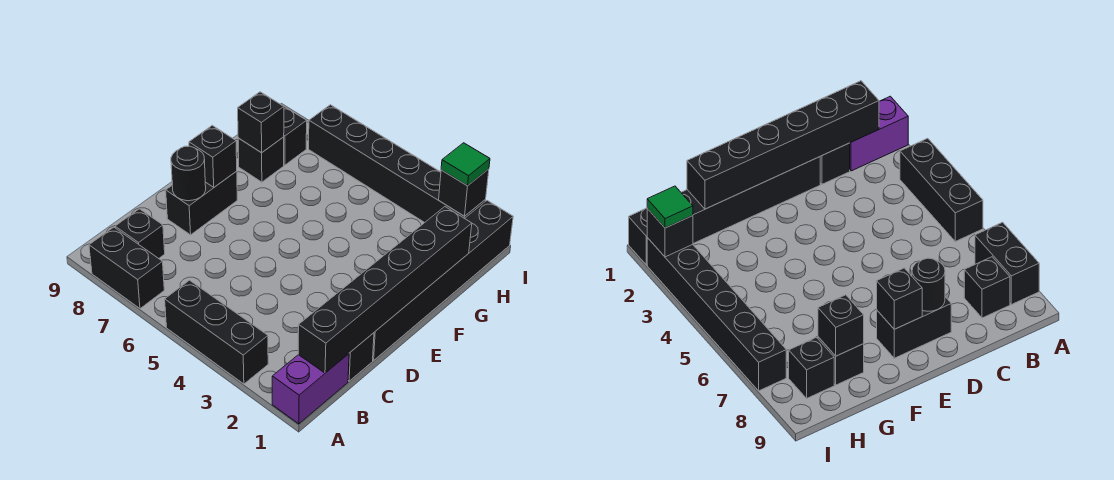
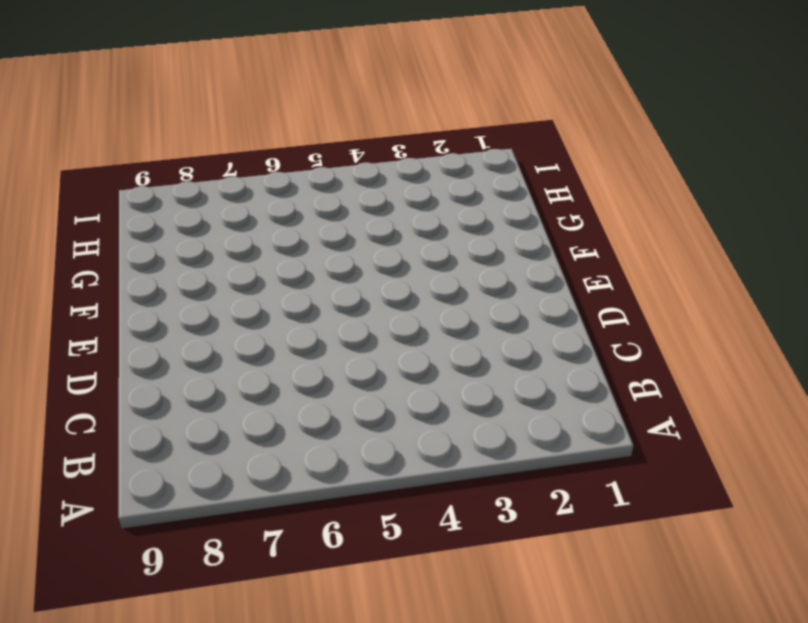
none -> purple brick A1:B1 level 1
none -> black brick A3:A5 level 1
none -> black brick A7:A8 level 1

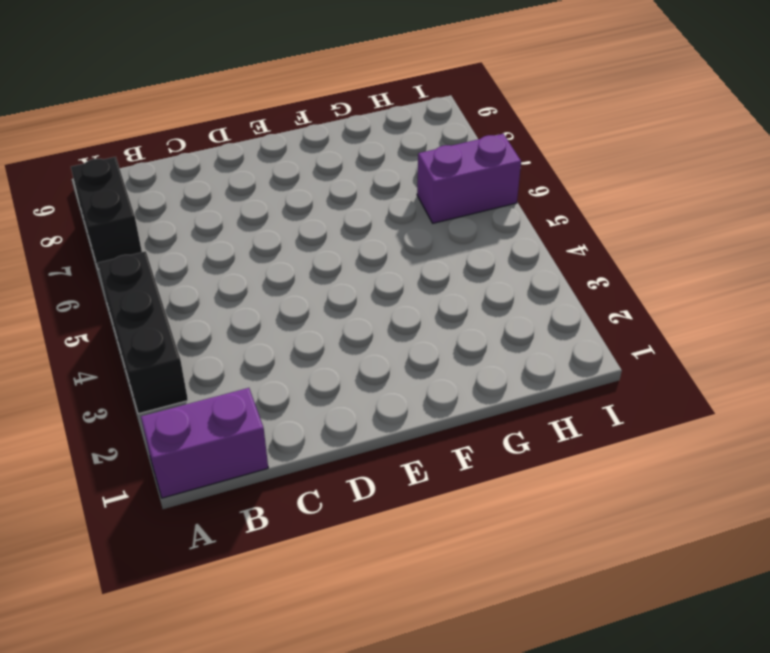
purple brick H6:I6 level 1 -> black brick I2:I7 level 1
none -> black brick B8 level 1
none -> black brick C1 level 1
none -> black brick D1:I1 level 1

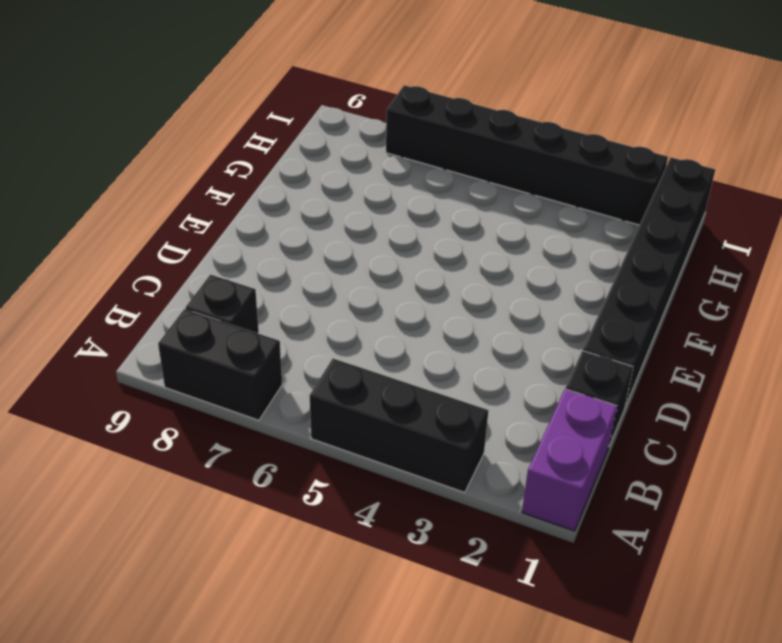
none -> black brick D8:E8 level 1
none -> black brick G8 level 1
none -> black brick H8 level 1

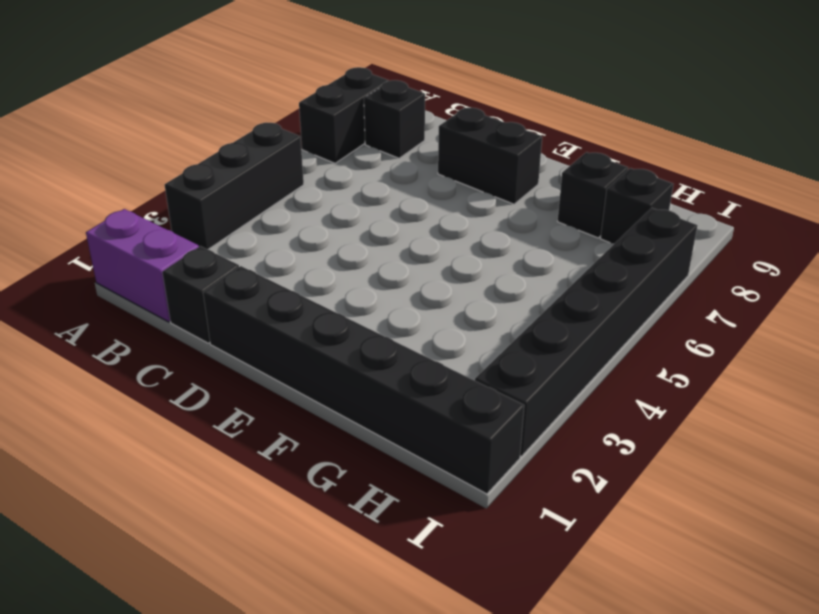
none -> black brick B1:G1 level 2
none -> black round brick D8 level 2
none -> black brick E8 level 2

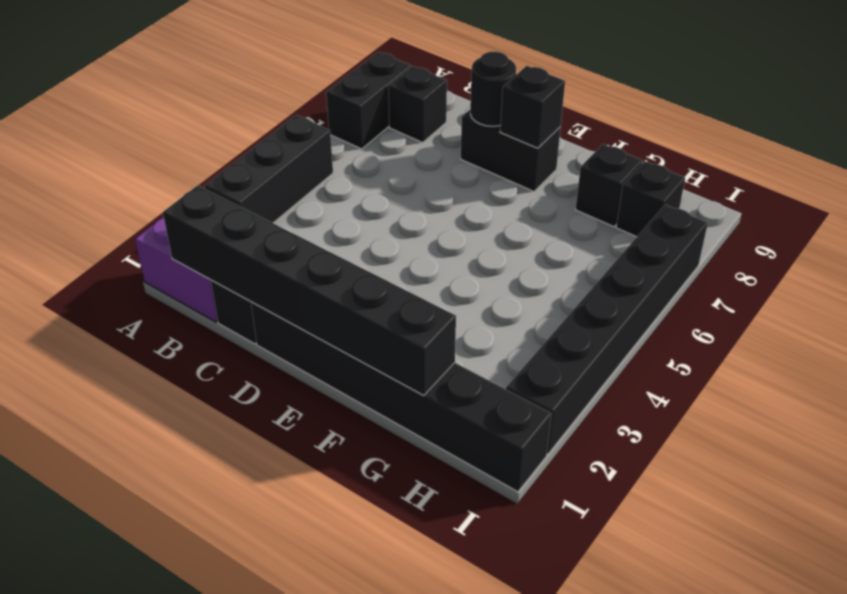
none -> black brick G8 level 2
none -> black brick I2 level 2
none -> green tile I2 level 3

